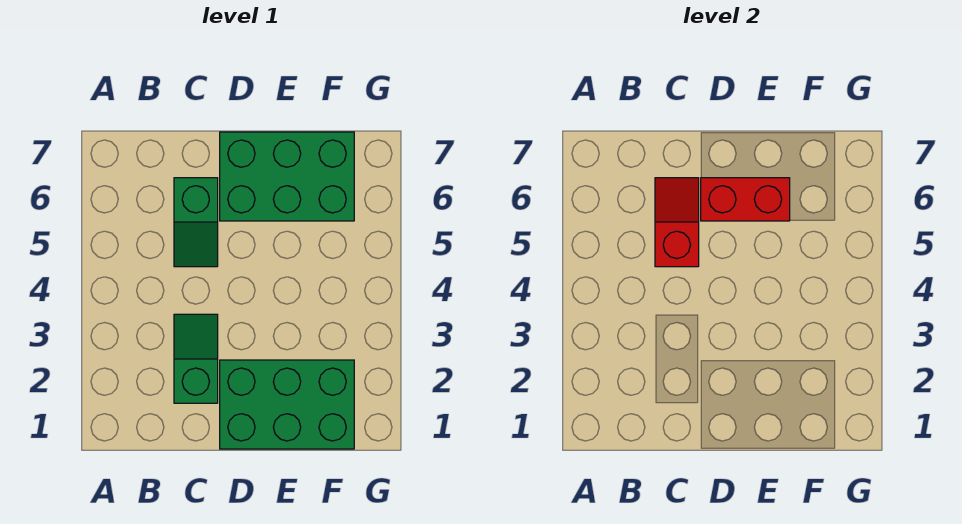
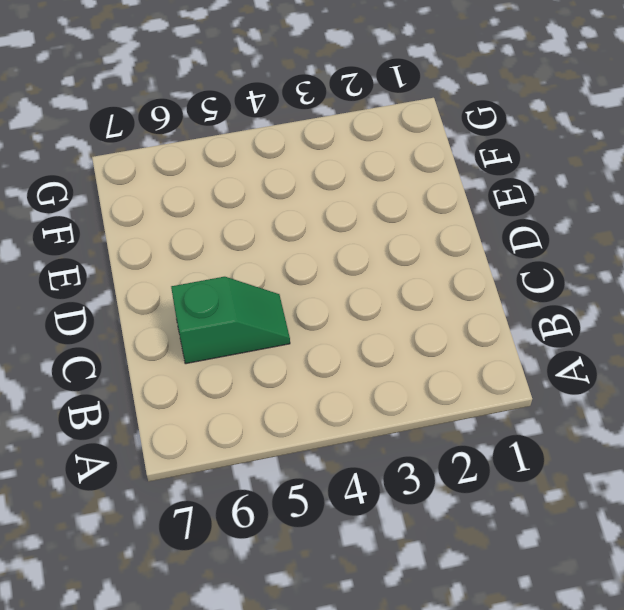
none -> green slope C2:C3 level 1 top 2
none -> green brick D1:F2 level 1

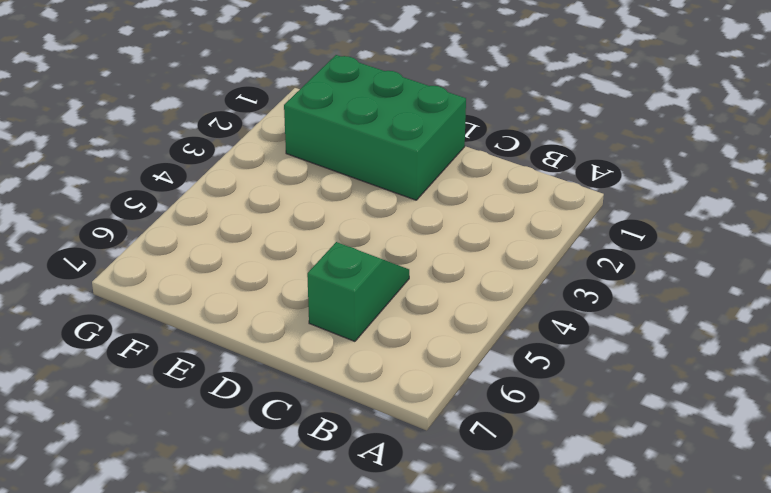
none -> green slope C2:C3 level 1 top 2
none -> green brick D6:F7 level 1

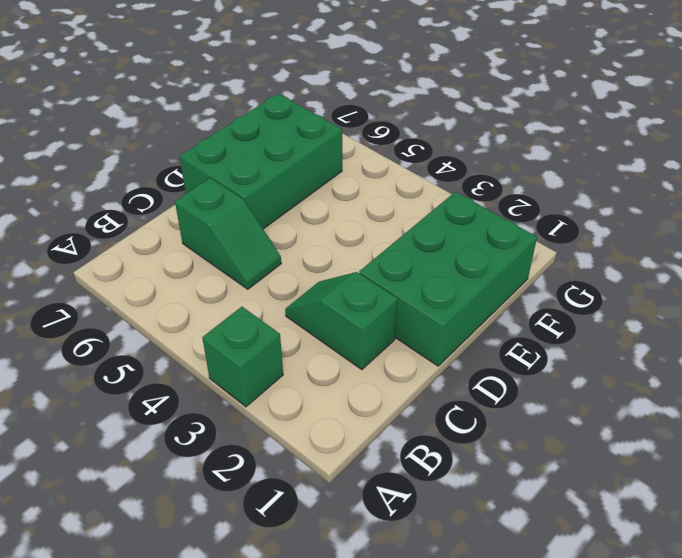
green brick A3 level 1 -> none
none -> red slope C5:C6 level 2 top 5
none -> red brick D6:E6 level 2

